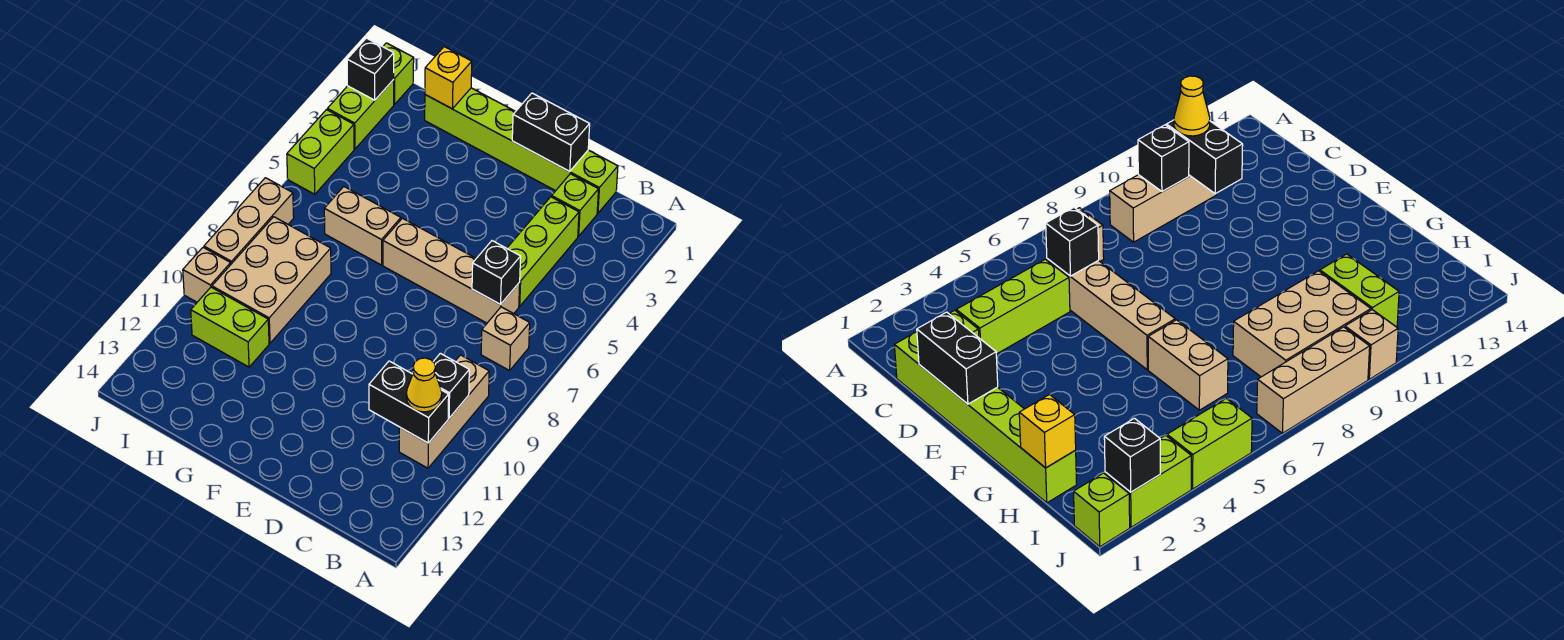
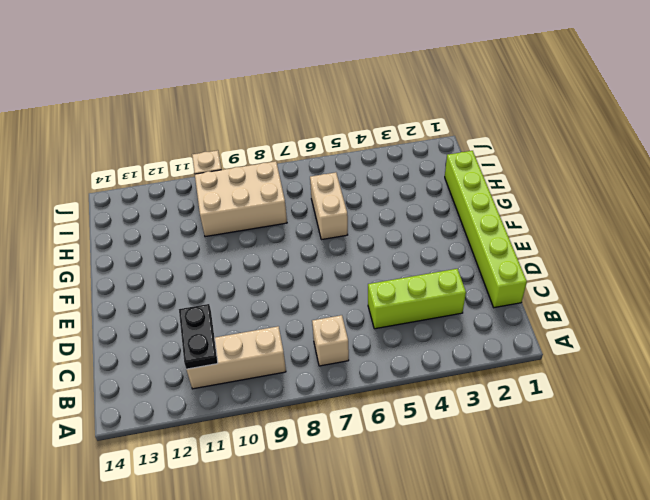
black plate B11:C11 level 2 -> black brick B11:C11 level 2
none -> lime brick C2 level 1
none -> tan brick C6:F6 level 1
none -> lime brick H11:I11 level 1

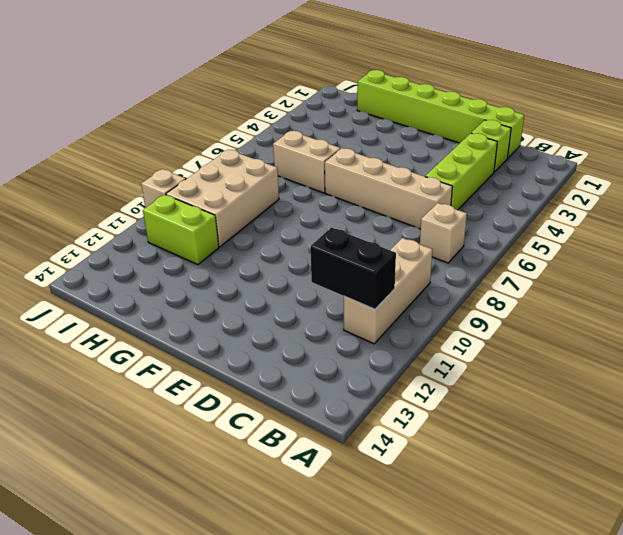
none -> lime brick J1 level 1
none -> lime brick J2:J3 level 1
none -> lime brick J4:J5 level 1

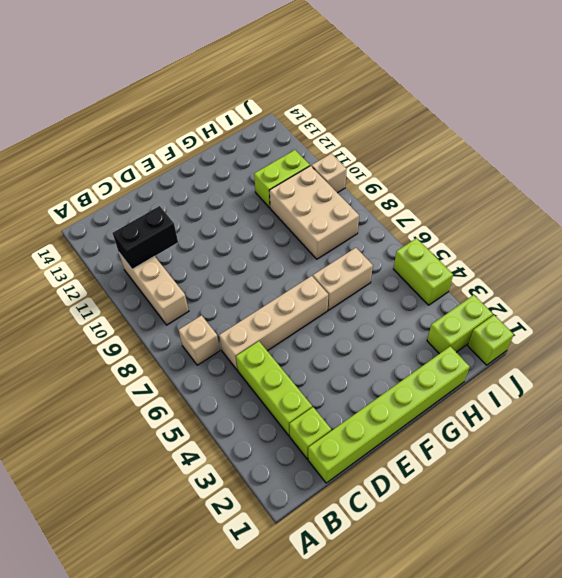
lime brick I2:J2 level 1 -> lime brick J2:J3 level 1
none -> tan brick J7:J9 level 1
none -> black brick B10 level 2
none -> black brick C6 level 2

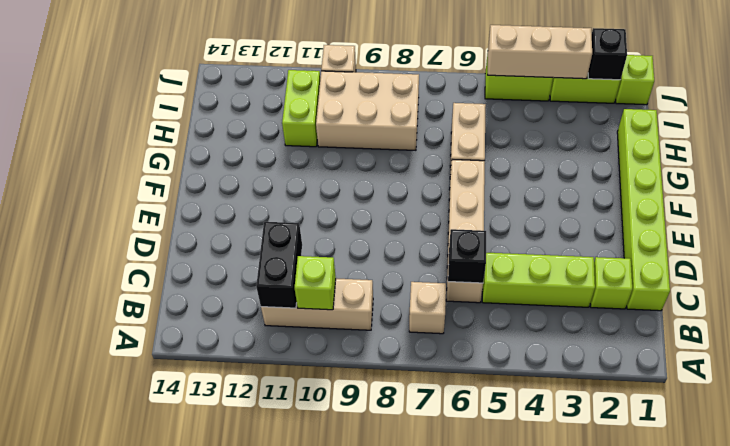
lime brick B10 level 2 -> black brick B10 level 2
tan brick J3:J5 level 2 -> tan brick J7:J9 level 1
none -> black brick D1:E1 level 2
none -> yellow brick H1 level 2
none -> yellow cone B11 level 3

